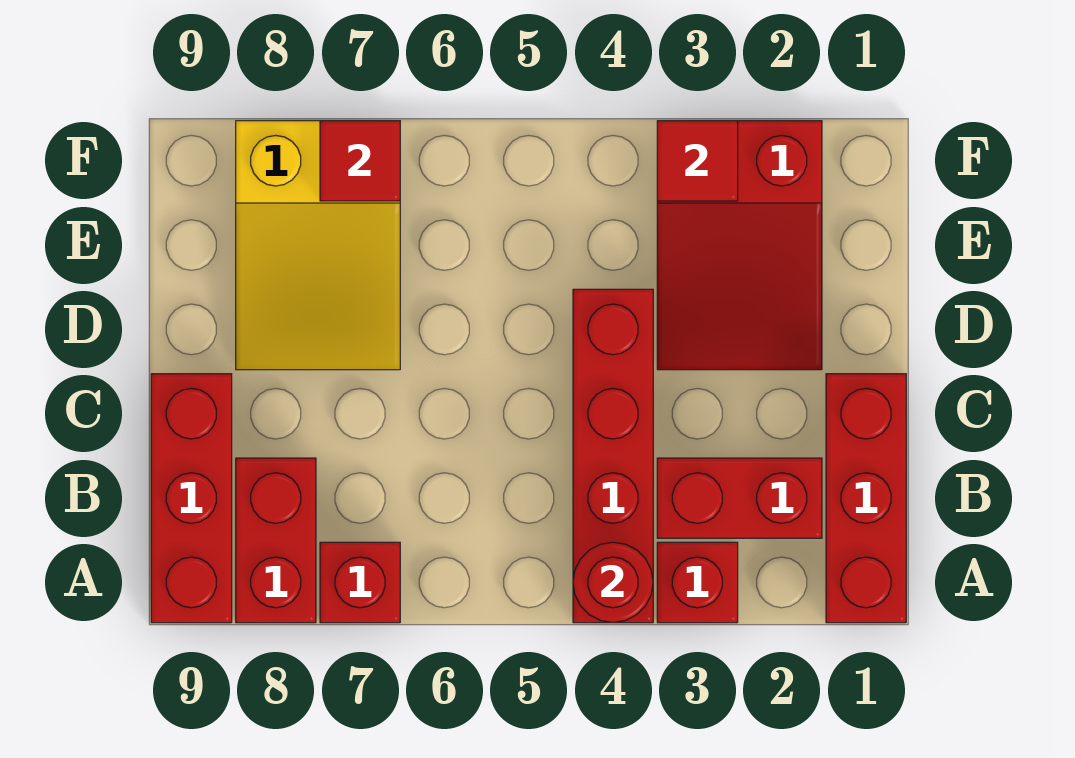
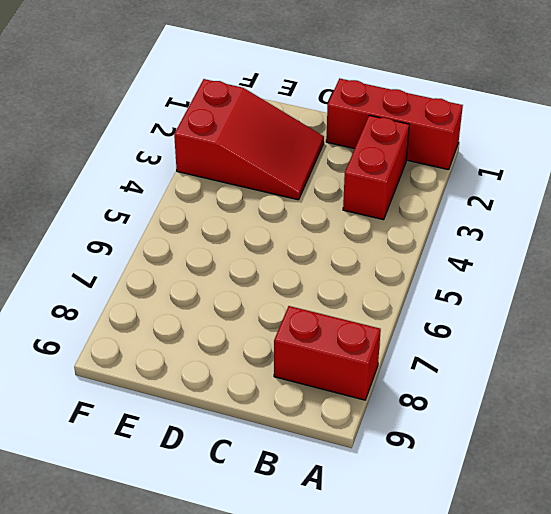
none -> red brick A3 level 1
none -> red brick A4:D4 level 1
none -> red brick A7 level 1

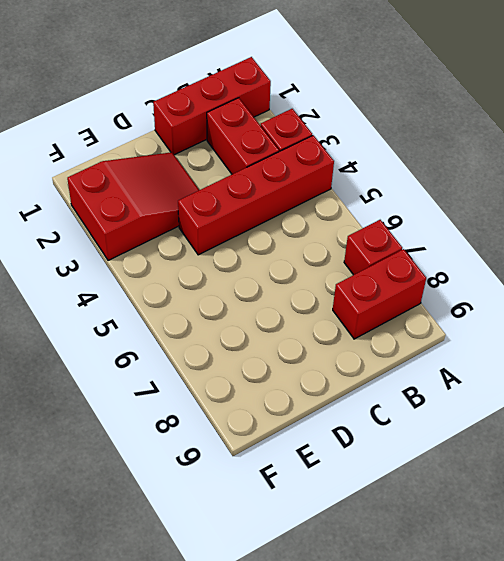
none -> red brick A9:C9 level 1
none -> yellow slope D7:F8 level 1 top F
none -> red round brick A4 level 2

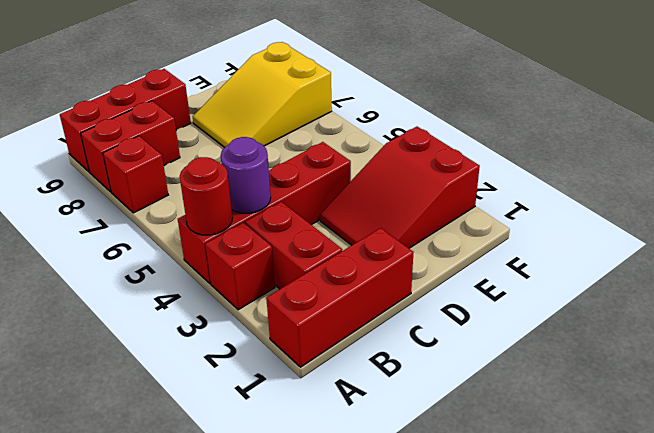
purple round brick B4 level 2 -> none
none -> red tile F3 level 2
none -> red tile F7 level 2

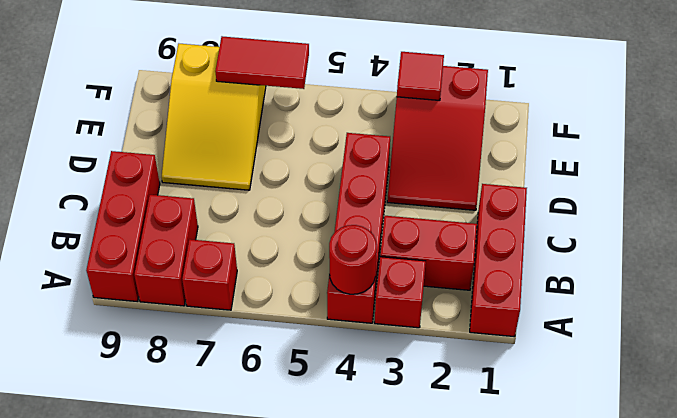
red tile F6:F7 level 2 -> red tile F7 level 2

